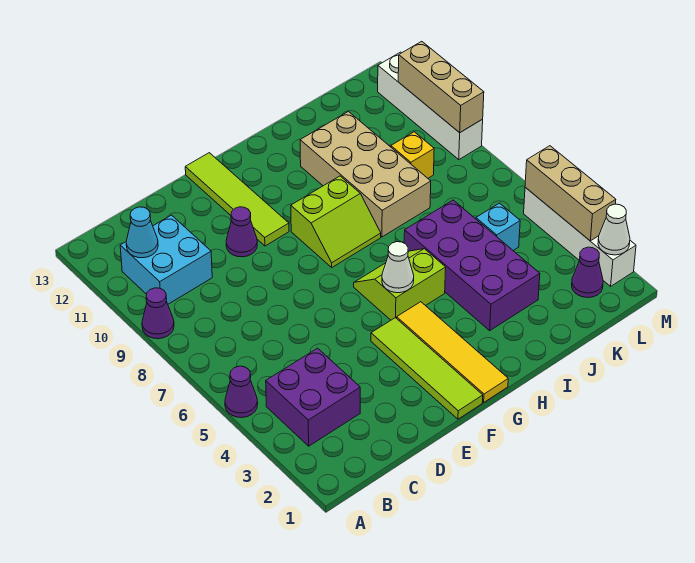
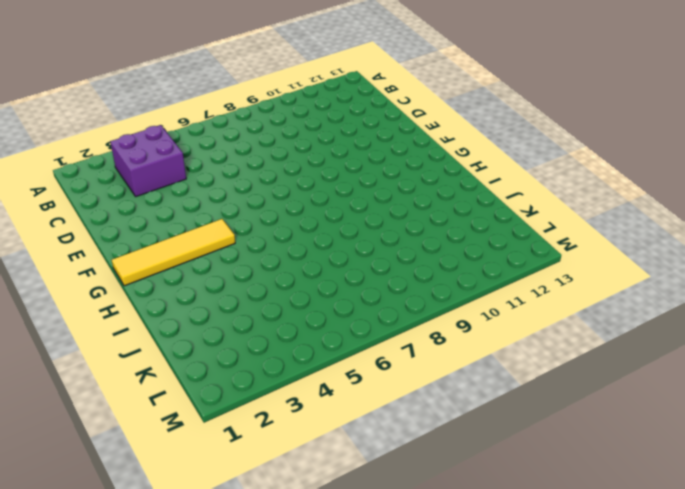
none -> purple cone A5 level 1
none -> purple cone A9 level 1
none -> cyan brick B10:C11 level 1

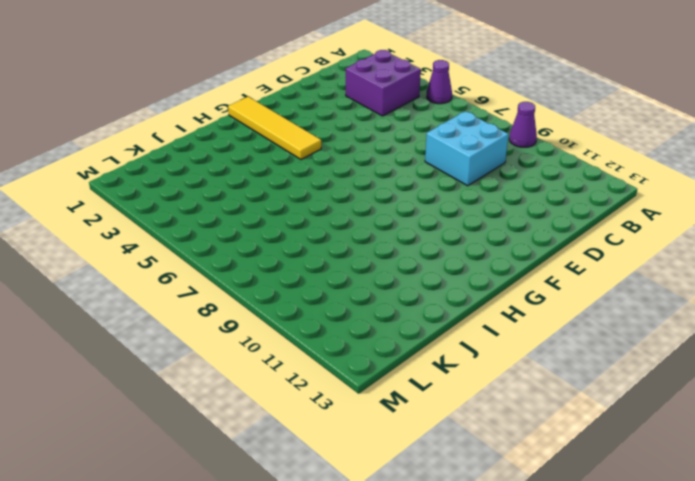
cyan brick C8:D9 level 1 -> cyan brick B10:C11 level 1
none -> purple cone E10 level 1
none -> lime tile F1:F4 level 1
none -> lime tile F10:F13 level 1

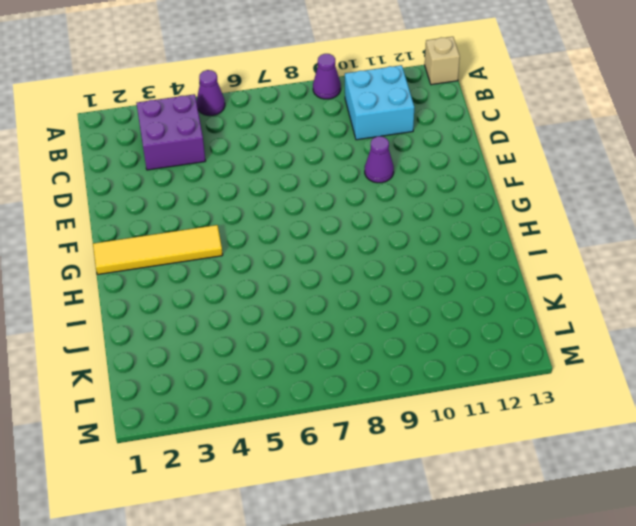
tan brick A13 level 1 -> none
none -> lime tile F1:F4 level 1
none -> lime tile F10:F13 level 1
none -> lime slope G5:H6 level 1 top 5

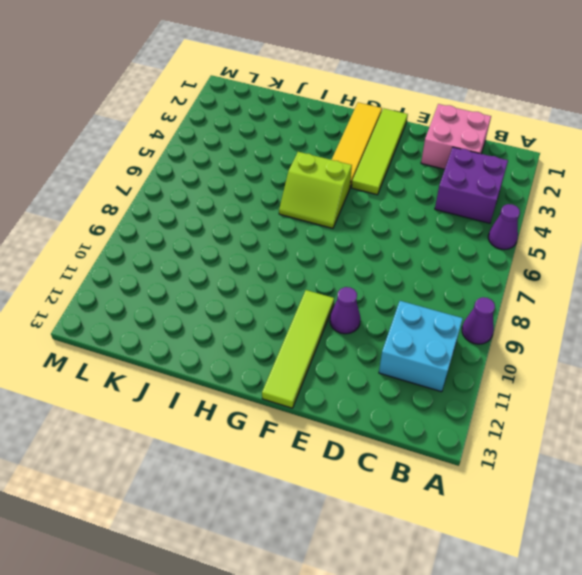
pink brick C1:D2 level 1 -> none
none -> lime slope G8:H9 level 1 top 9
none -> purple brick I3:J6 level 1
none -> tan brick I8:J11 level 1

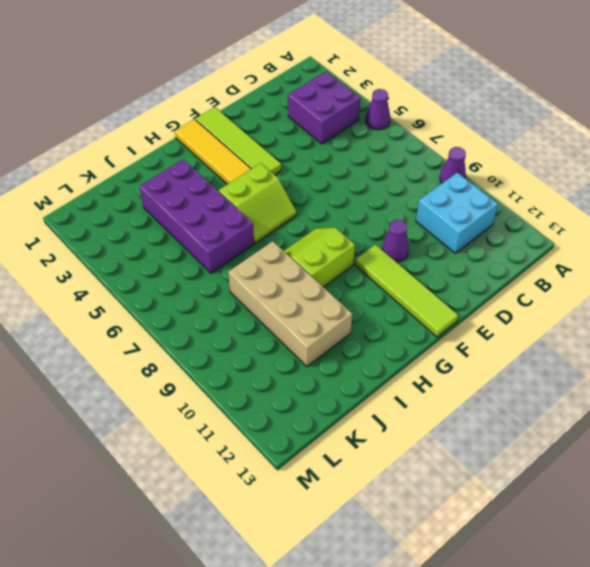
none -> cyan brick K5 level 1
none -> yellow brick K9 level 1
none -> purple cone L2 level 1

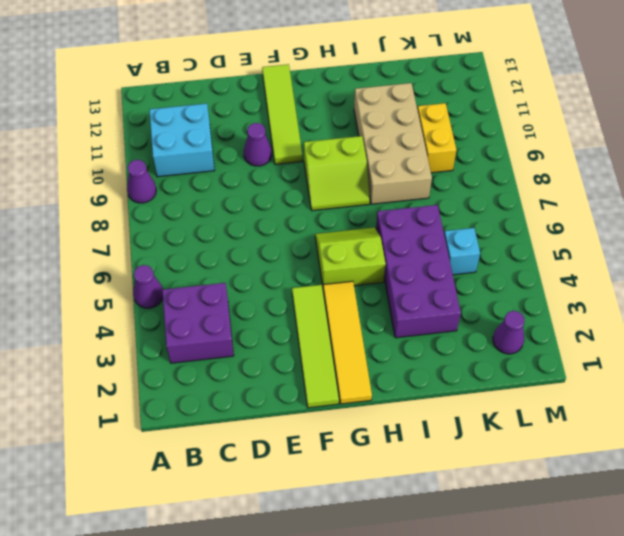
yellow brick K9:K10 level 1 -> yellow brick K9 level 1
none -> white brick M2:M5 level 1
none -> white brick M9:M12 level 1
none -> cyan cone B11 level 2

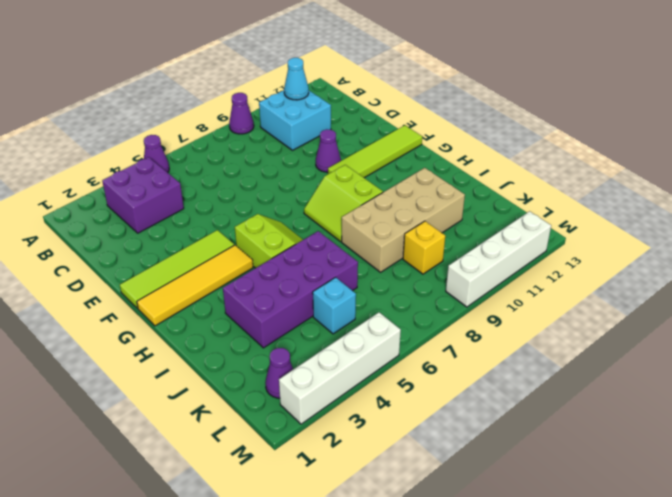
none -> white cone G5 level 2
none -> white cone M2 level 2
none -> tan brick M3:M5 level 2

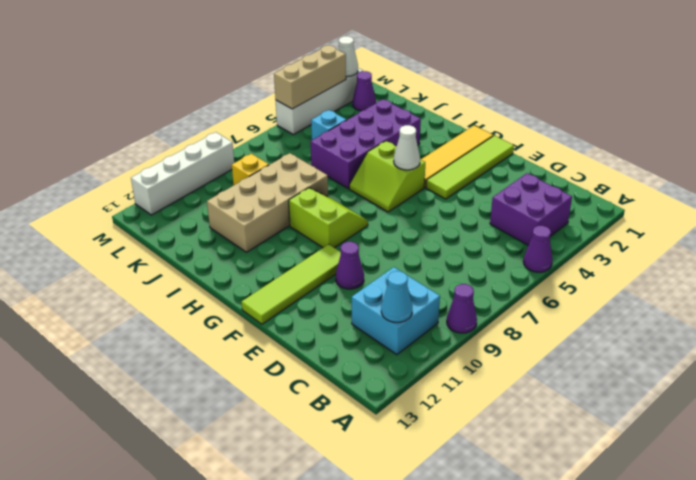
none -> tan brick M9:M11 level 2

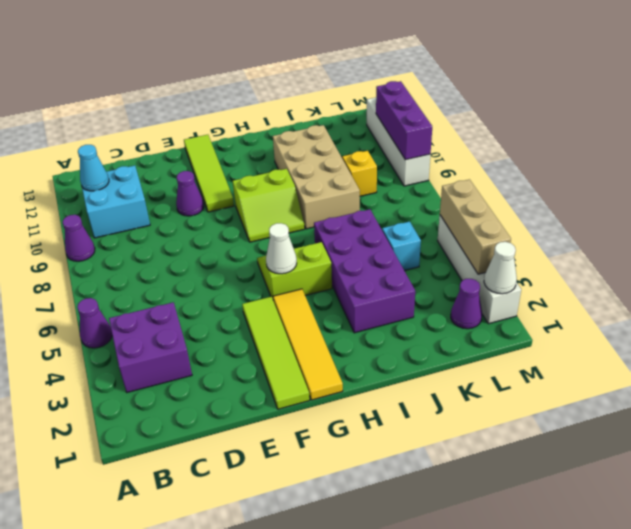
purple brick M9:M11 level 2 -> tan brick M9:M11 level 2

